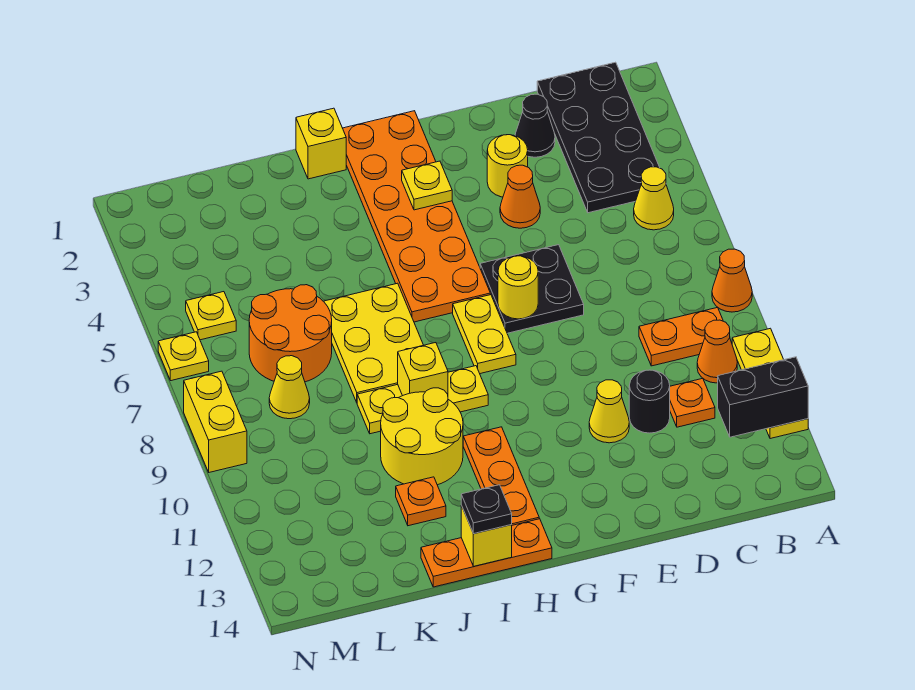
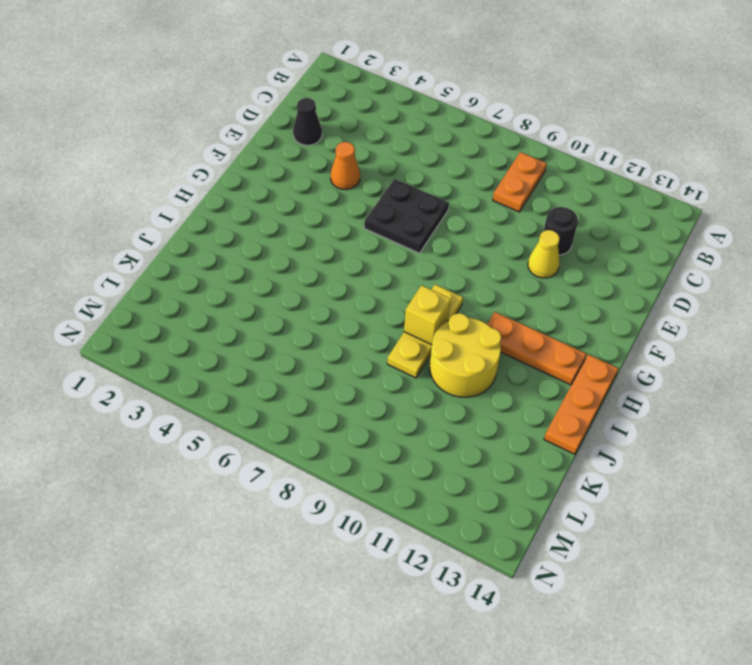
none -> orange cone A8 level 1
none -> yellow plate A10:A12 level 1
none -> black plate B1:C4 level 1
none -> yellow cone B5 level 1

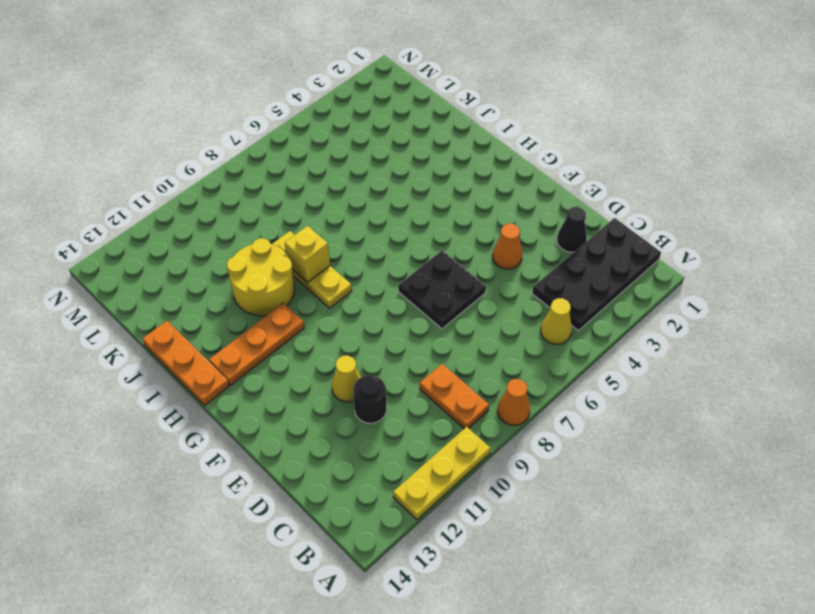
none -> orange cone B10 level 1
none -> orange plate C11 level 1
none -> yellow round brick E3 level 1
none -> orange plate G1:H6 level 1

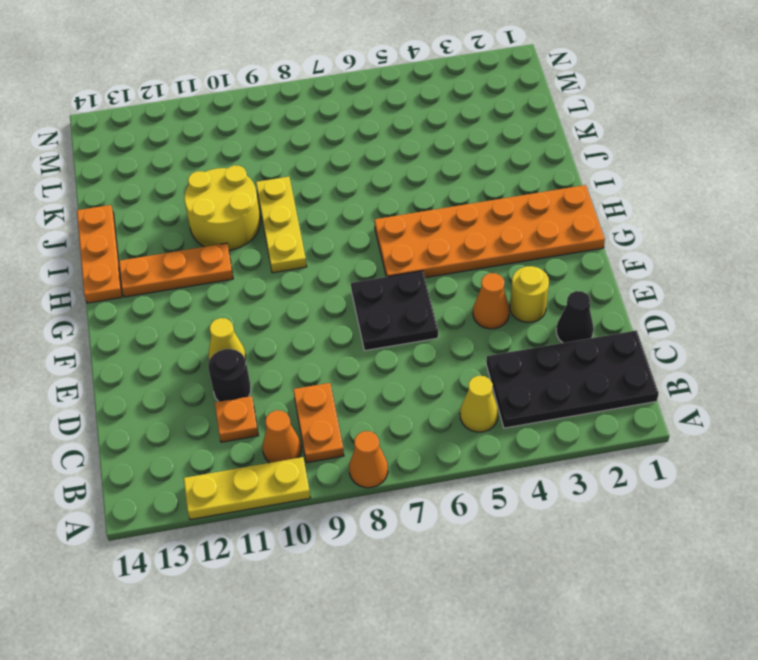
none -> yellow plate G7:G8 level 1
none -> yellow brick I1 level 1
none -> yellow plate I6:J8 level 1
none -> orange plate J12 level 1

